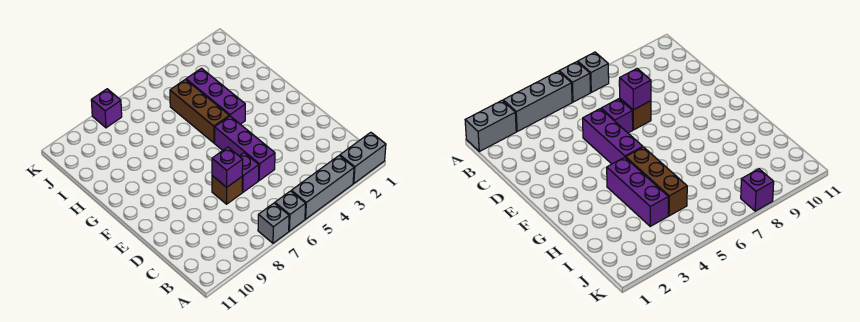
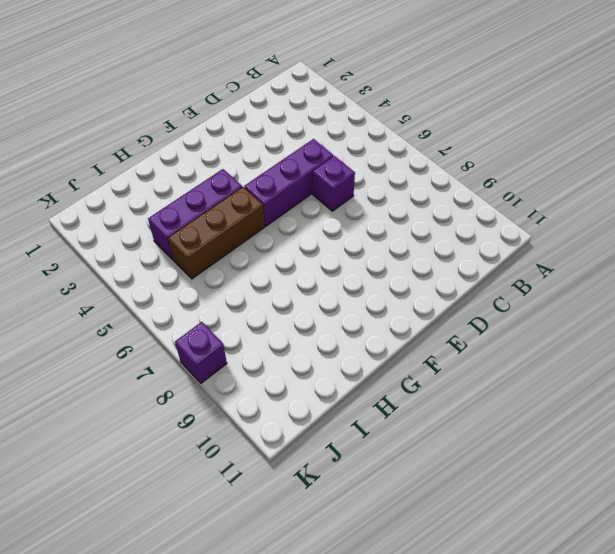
none -> grey brick A1:A2 level 1
none -> grey brick A3:A5 level 1

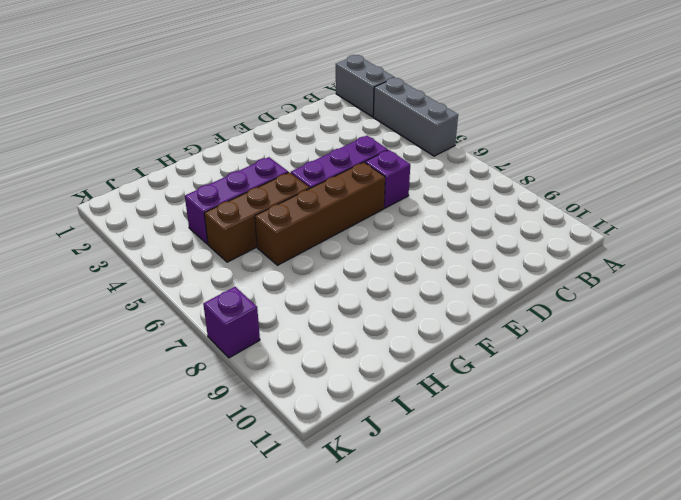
brown brick E6:H6 level 1 -> none
none -> grey brick A6 level 1
none -> grey brick A7 level 1

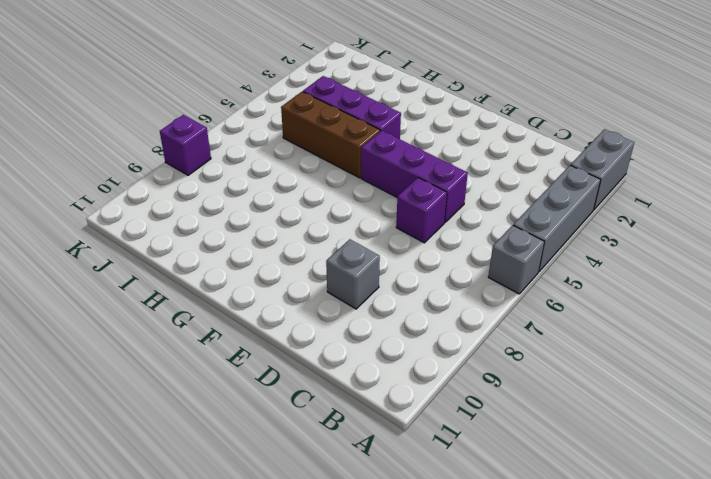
grey brick D9 level 1 -> grey brick A7 level 1
none -> brown brick D7 level 1
none -> purple brick D7 level 2

